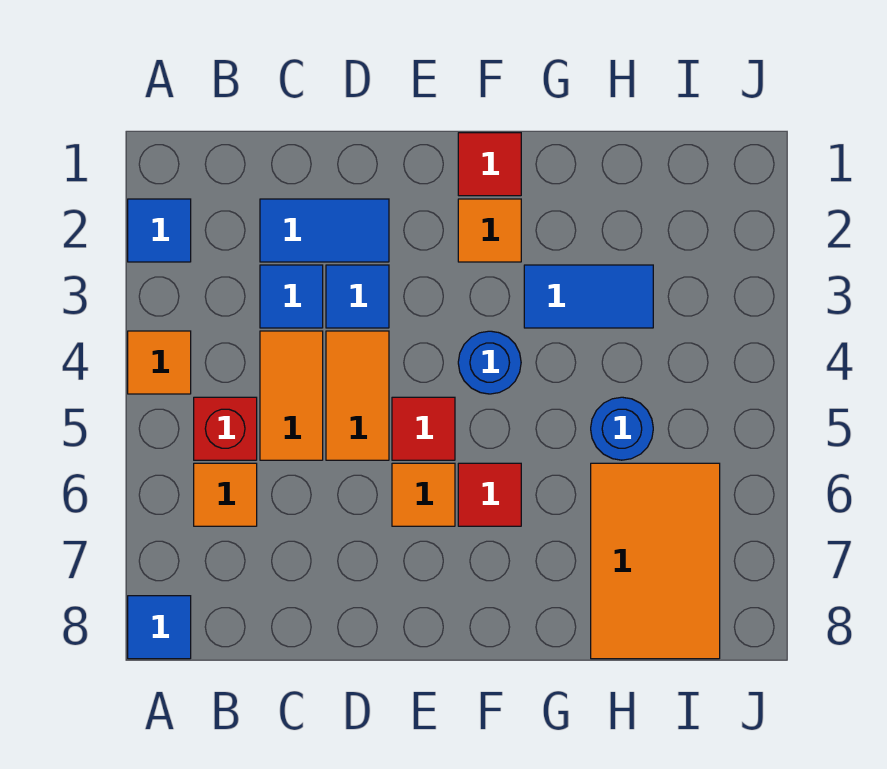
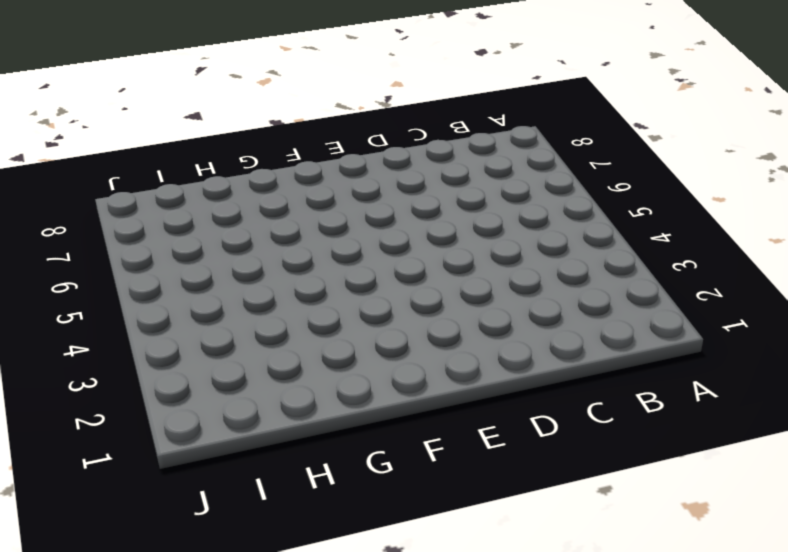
none -> blue tile A2 level 1
none -> orange tile A4 level 1
none -> blue tile A8 level 1

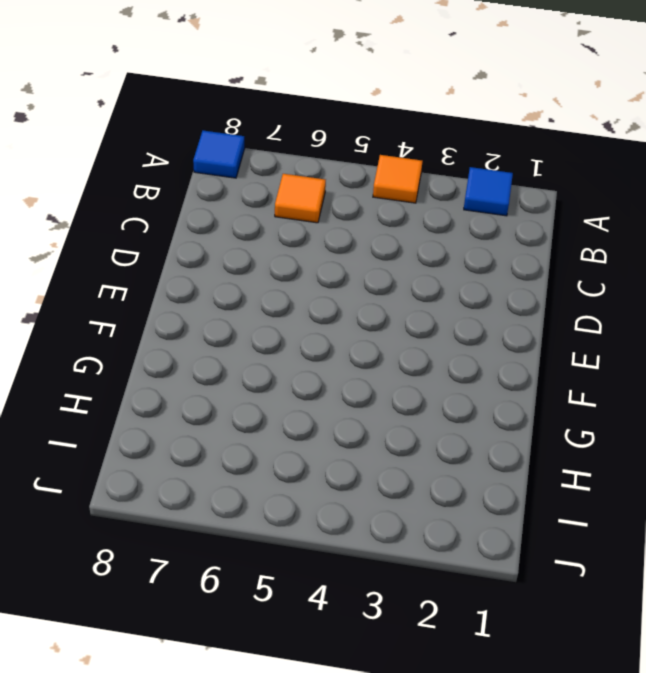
none -> red brick B5 level 1
none -> blue tile C2:D2 level 1
none -> blue tile C3 level 1

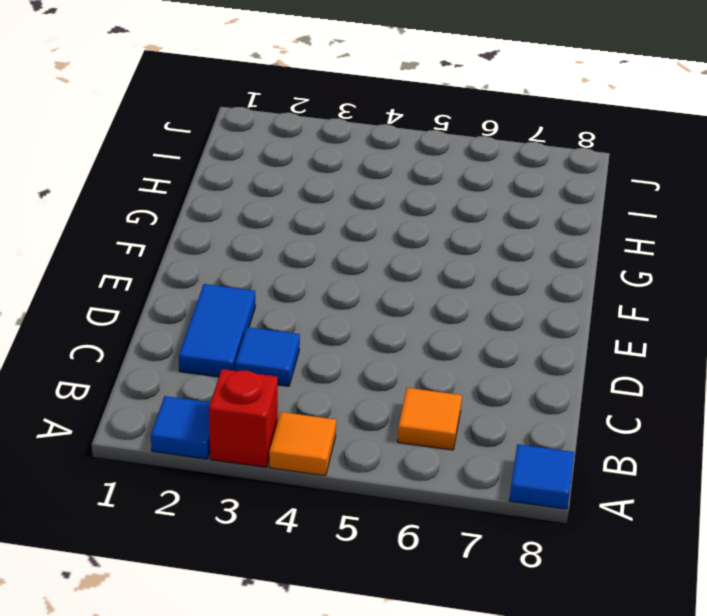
red brick A3 level 1 -> red brick B5 level 1
none -> orange tile C4:C5 level 1
none -> blue tile D3 level 1
none -> orange tile D4:D5 level 1

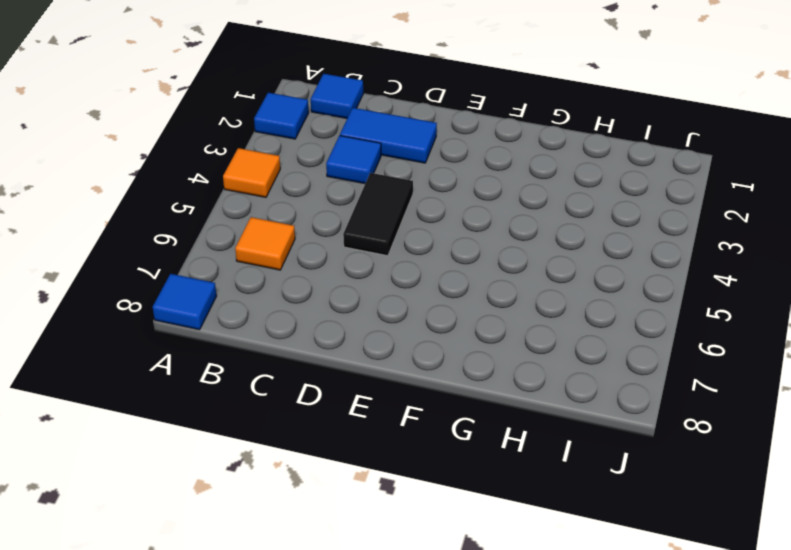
blue tile B1 level 1 -> blue tile D3 level 1
black tile D4:D5 level 1 -> orange tile D4:D5 level 1
none -> red brick B5 level 1
none -> orange tile C4:C5 level 1
none -> red tile E5 level 1

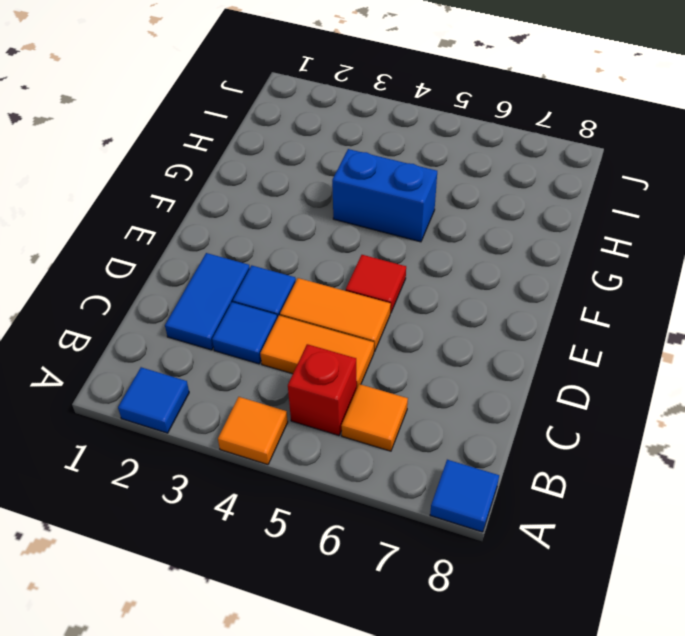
blue brick G4:G5 level 1 -> none
none -> orange tile E6 level 1
none -> red tile F1 level 1
none -> orange tile F2 level 1

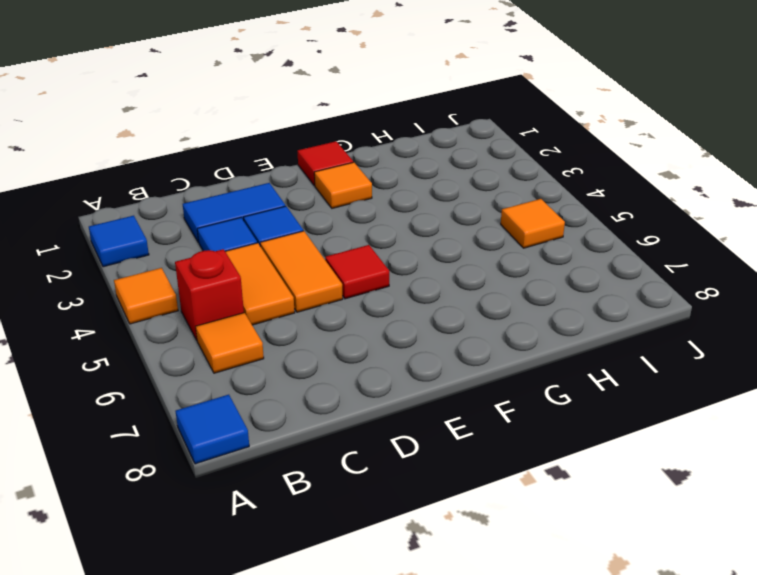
orange tile I5 level 1 -> orange tile E6 level 1
none -> blue round brick F4 level 1
none -> red tile F6 level 1
none -> blue tile G3:H3 level 1

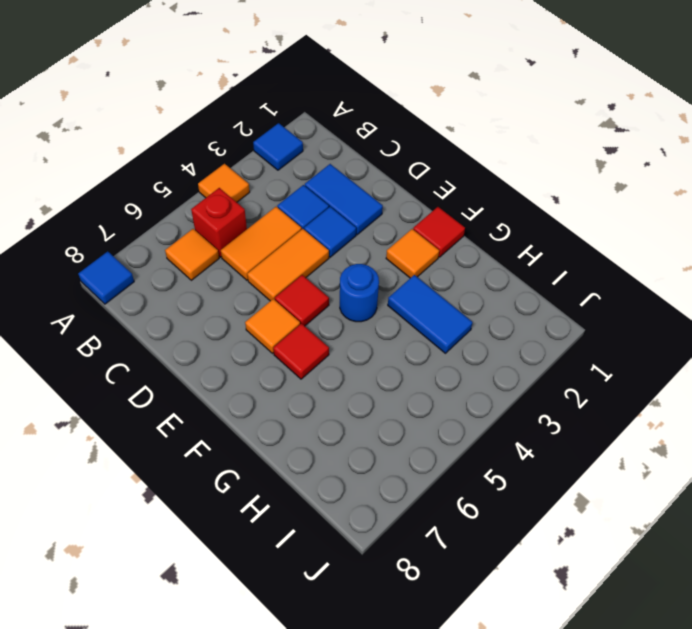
none -> blue round brick H5 level 1
none -> orange tile H6:I8 level 1

